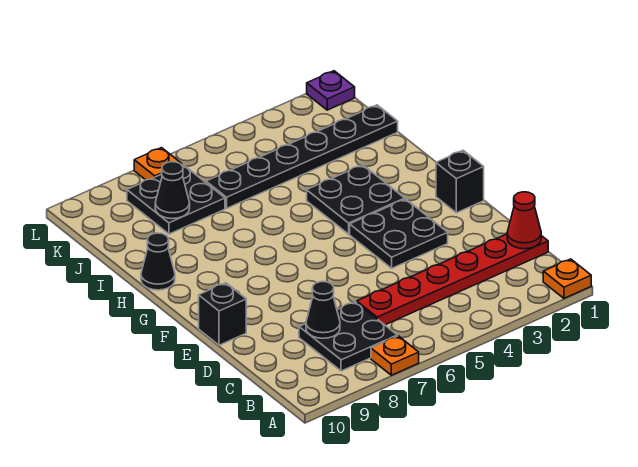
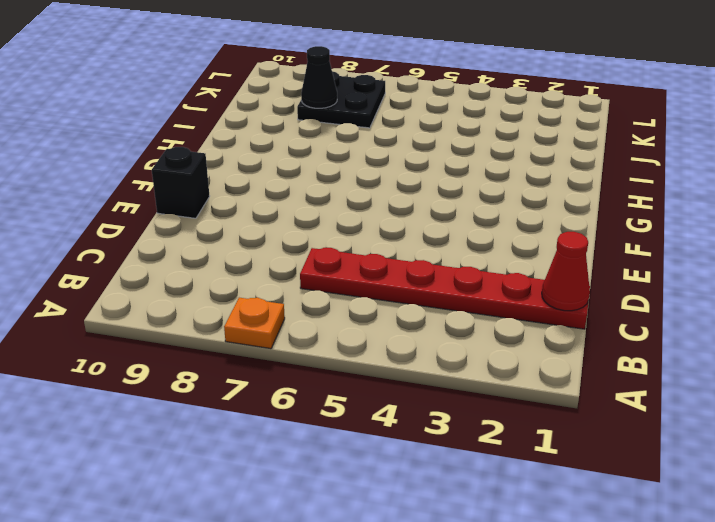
none -> orange plate A1 level 1
none -> black plate B7:C8 level 1
none -> black plate E3:F4 level 1

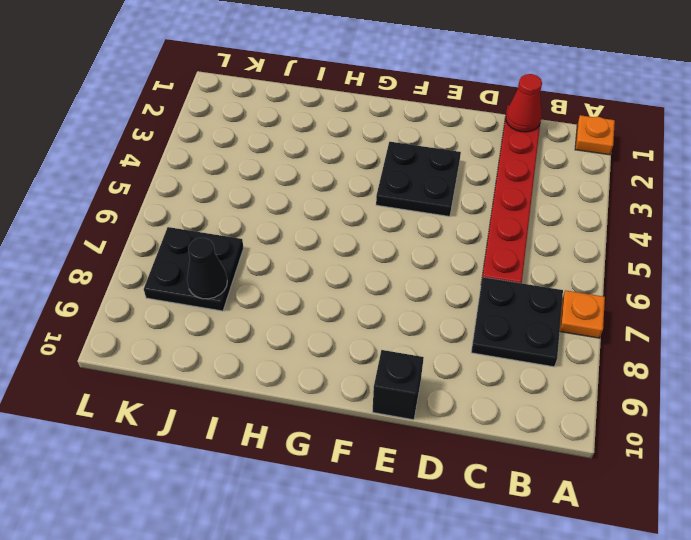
none -> black brick F1 level 1
none -> black plate G3:H4 level 1
none -> black cone H10 level 1

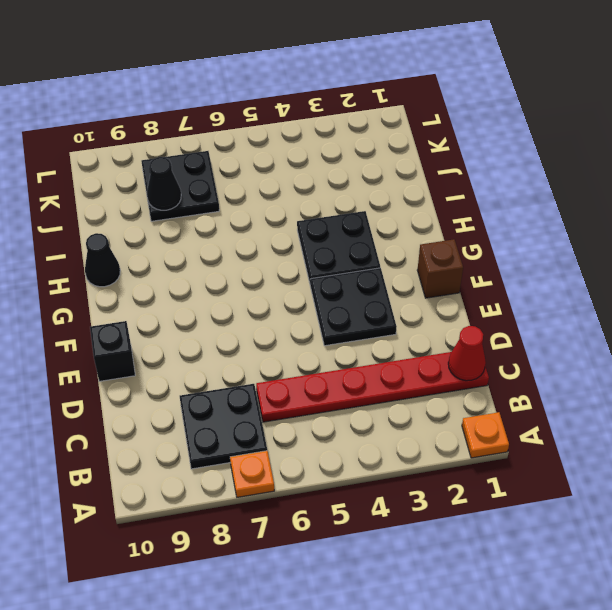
brown brick F1 level 1 -> black brick F1 level 1
none -> black plate J1:J6 level 1
none -> purple plate L1 level 1
none -> orange plate L7 level 1

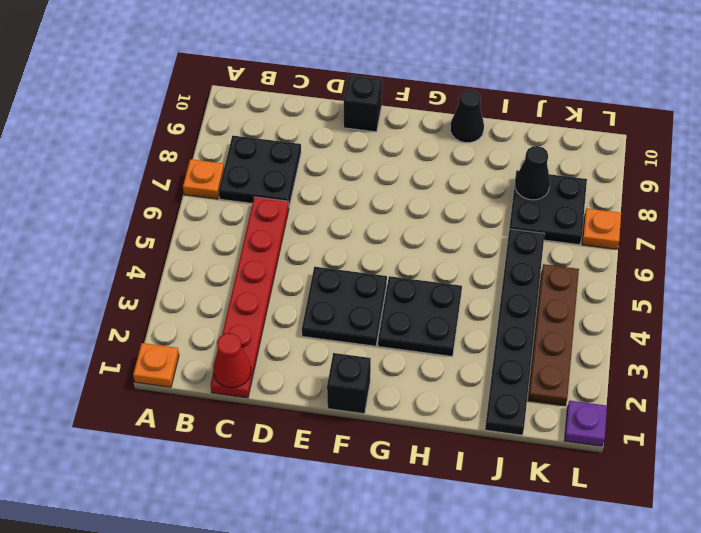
brown plate K2:K5 level 1 -> none
none -> black cone C8 level 2

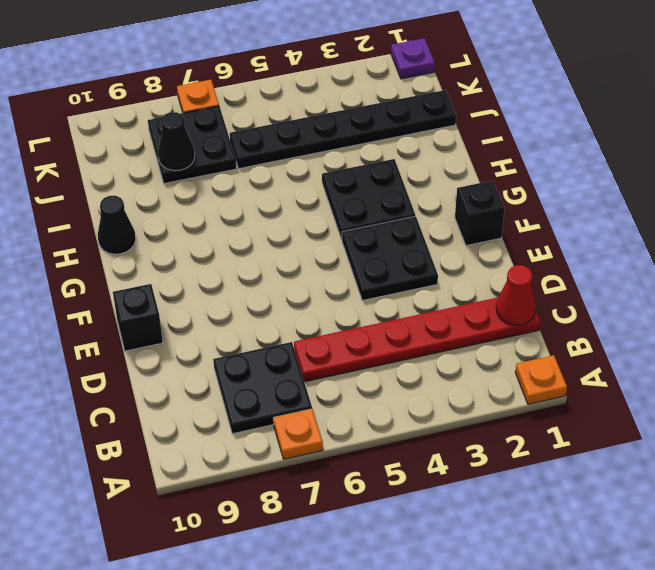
none -> black cone C8 level 2

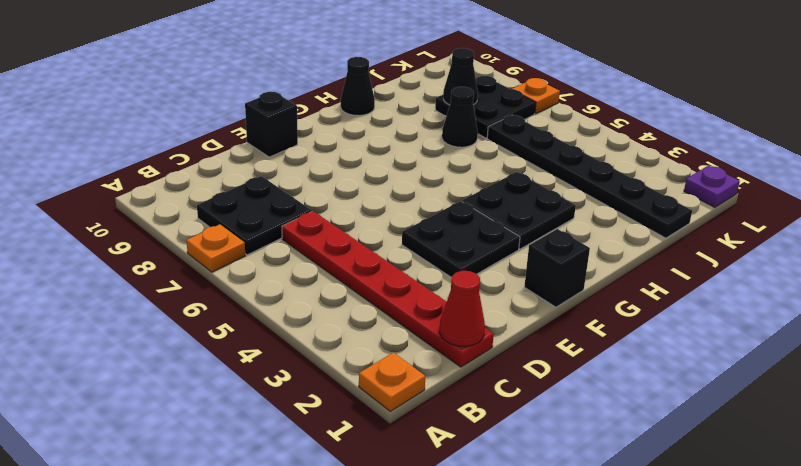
black cone I7 level 1 -> black cone C8 level 2

